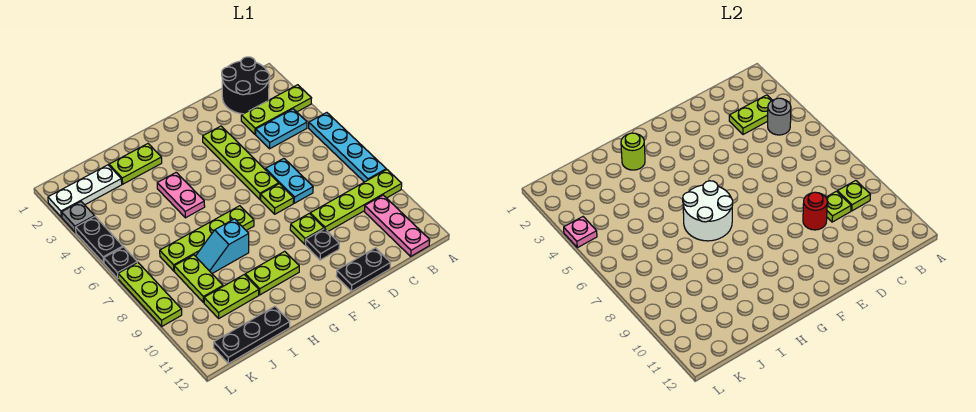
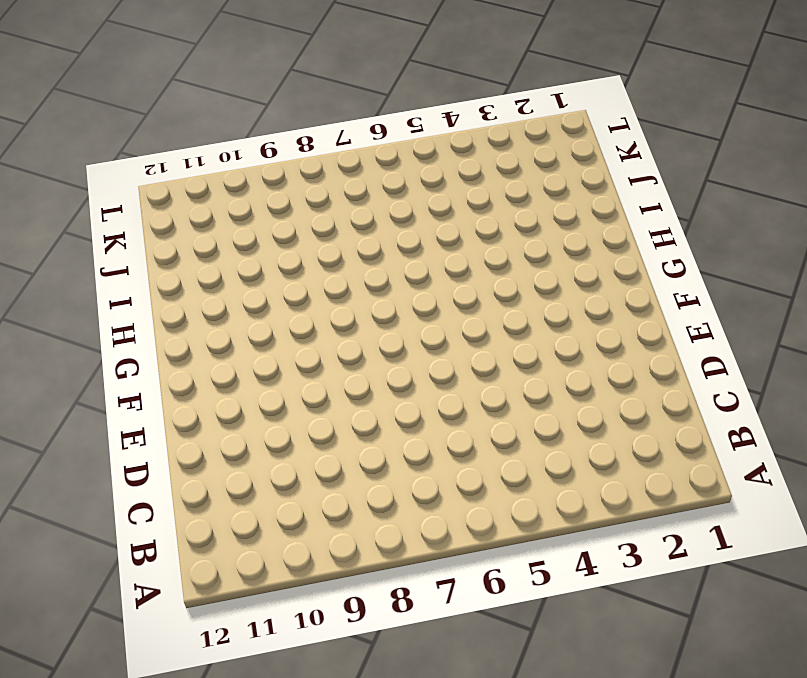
none -> lime plate A3:C3 level 1
none -> cyan plate A5:A8 level 1
none -> lime plate A9:D9 level 1
none -> black round brick B1:C2 level 1

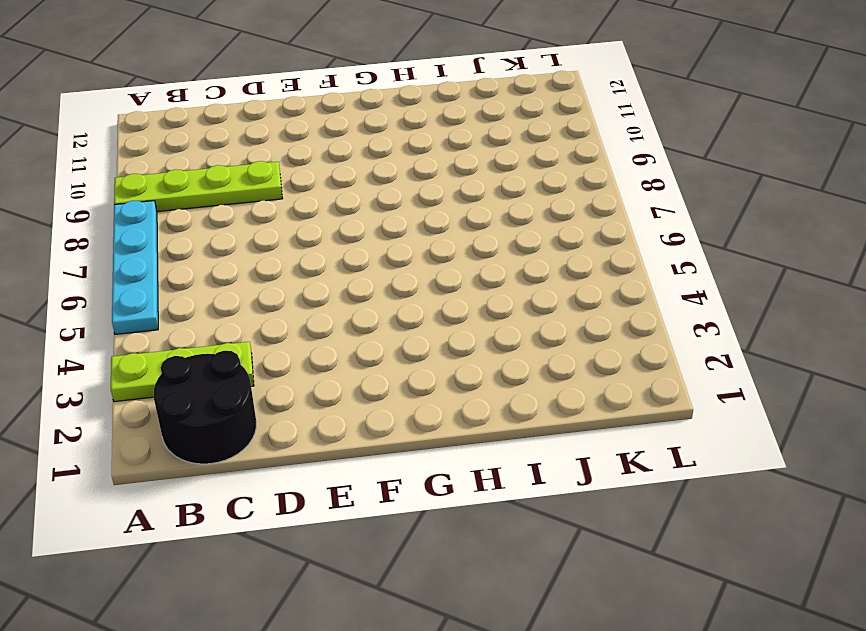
none -> cyan plate B4:C4 level 1
none -> pink plate B10:B12 level 1
none -> cyan plate D6:D7 level 1
none -> black plate D12:E12 level 1

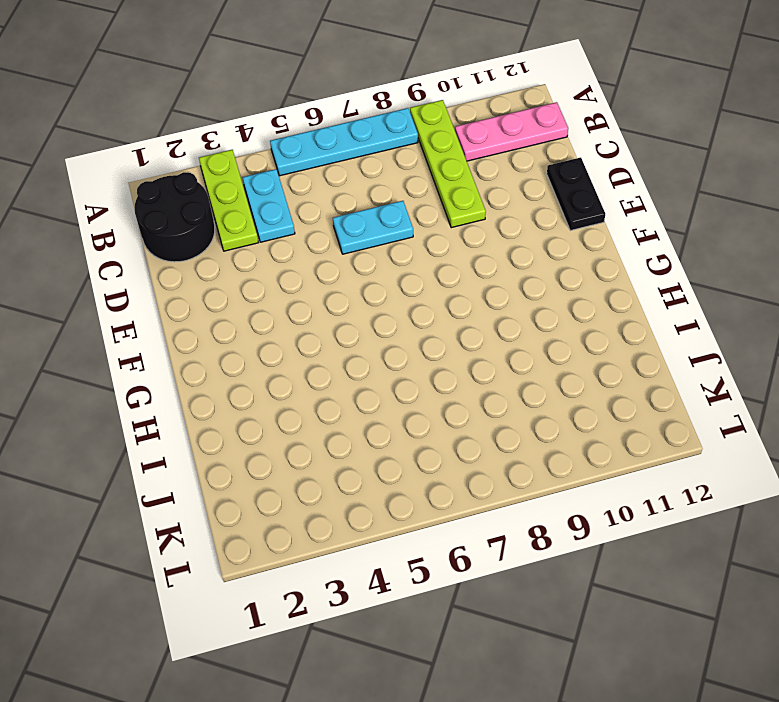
none -> lime plate E3:E6 level 1
none -> lime plate E7 level 1
none -> lime plate E9 level 1
none -> black plate E10 level 1

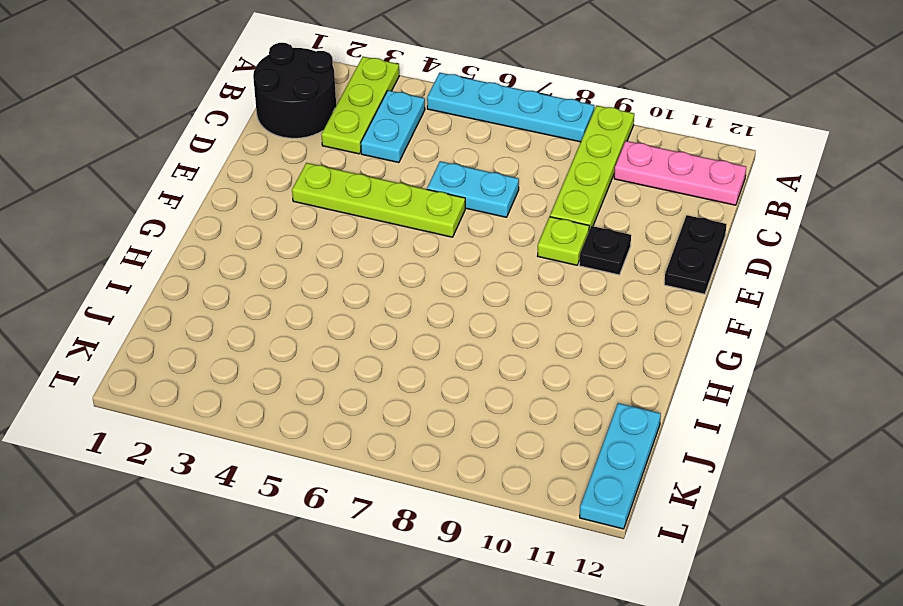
cyan plate J12:L12 level 1 -> black plate I12:K12 level 1
none -> lime plate E7 level 1
none -> lime plate G7:J7 level 1
none -> lime plate G10:H10 level 1
none -> lime plate H2:I2 level 1

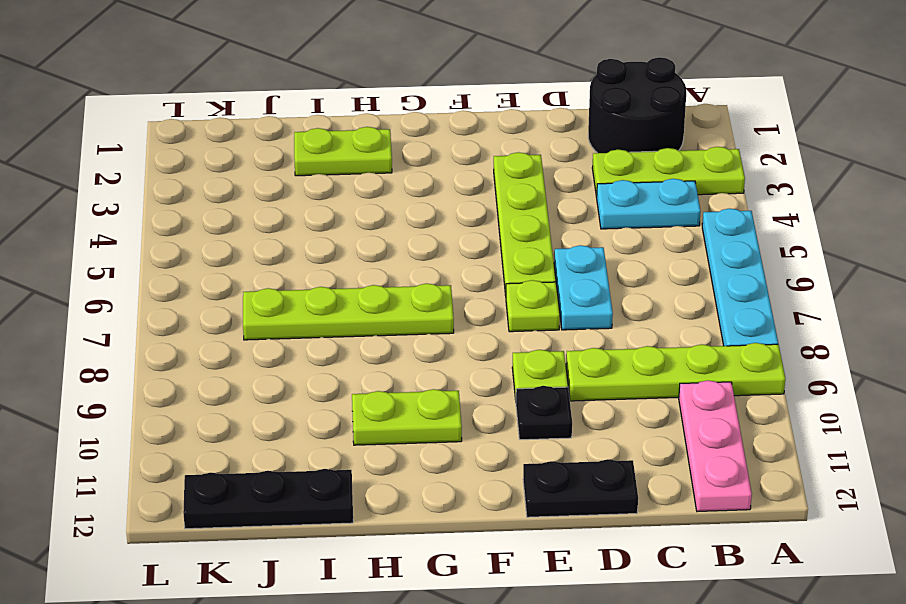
none -> pink plate H4:H5 level 1
none -> cyan slope H8:I8 level 1 top H
none -> lime plate I10:J10 level 1
none -> white plate J2:L2 level 1

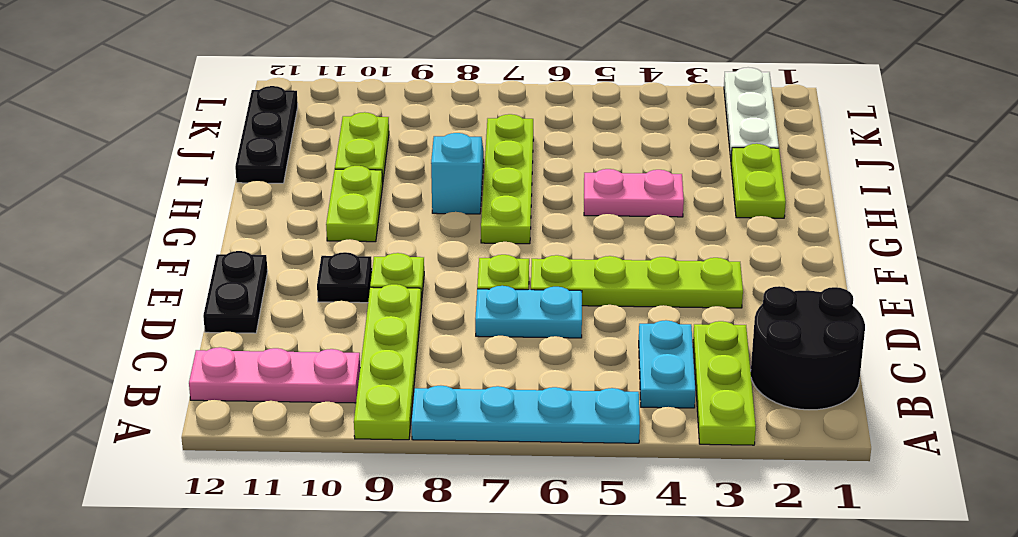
none -> lime plate J8:J9 level 1
none -> grey plate L3 level 1
none -> black plate L4:L5 level 1
none -> black plate L6 level 1

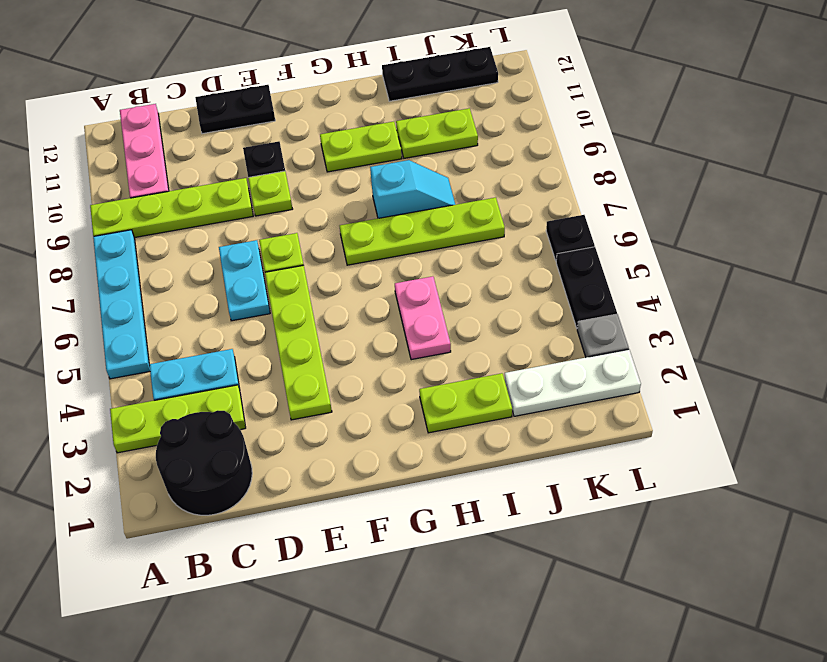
none -> lime plate J8:J9 level 1
none -> lime plate L7:L9 level 1
none -> lime plate B3:C3 level 2
none -> grey round brick B4 level 2

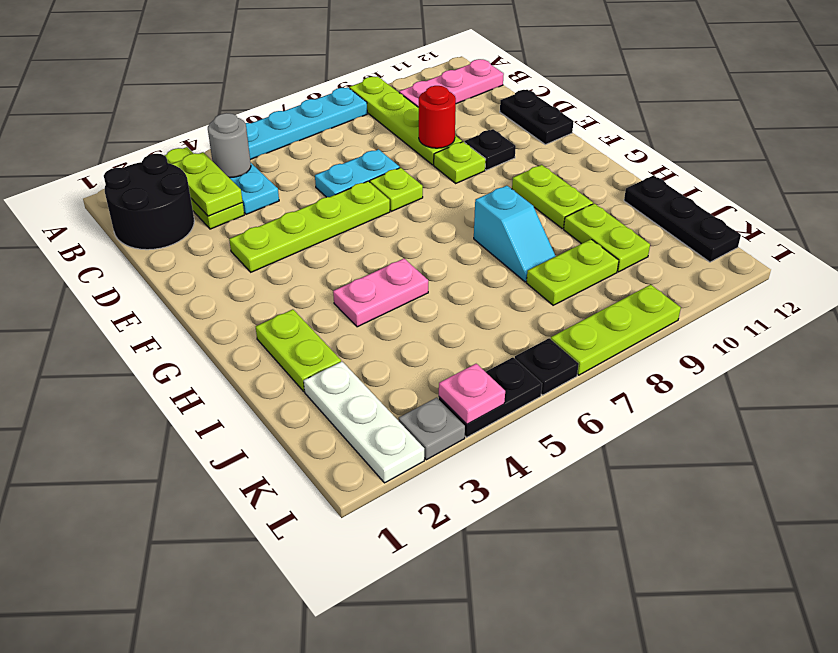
none -> lime plate G7:J7 level 1
none -> lime plate B9 level 2
none -> lime plate C9 level 2
none -> white round brick G6:H7 level 2

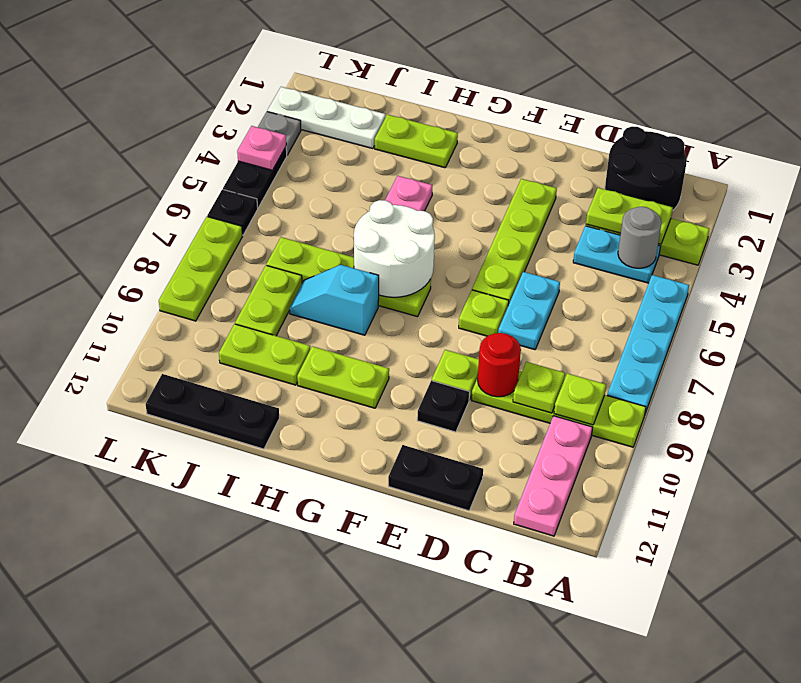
none -> lime round brick H2 level 2

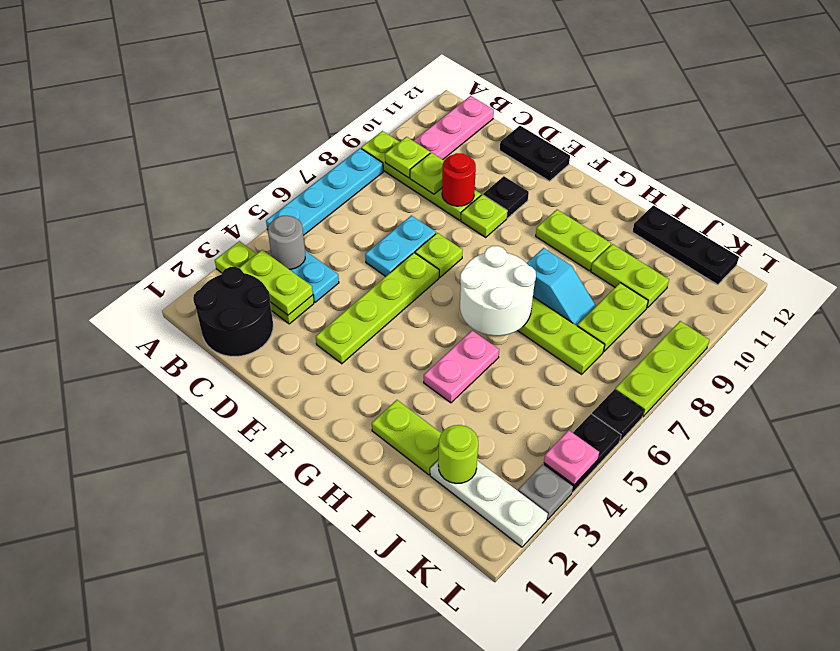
lime round brick J2 level 2 -> lime round brick H2 level 2

